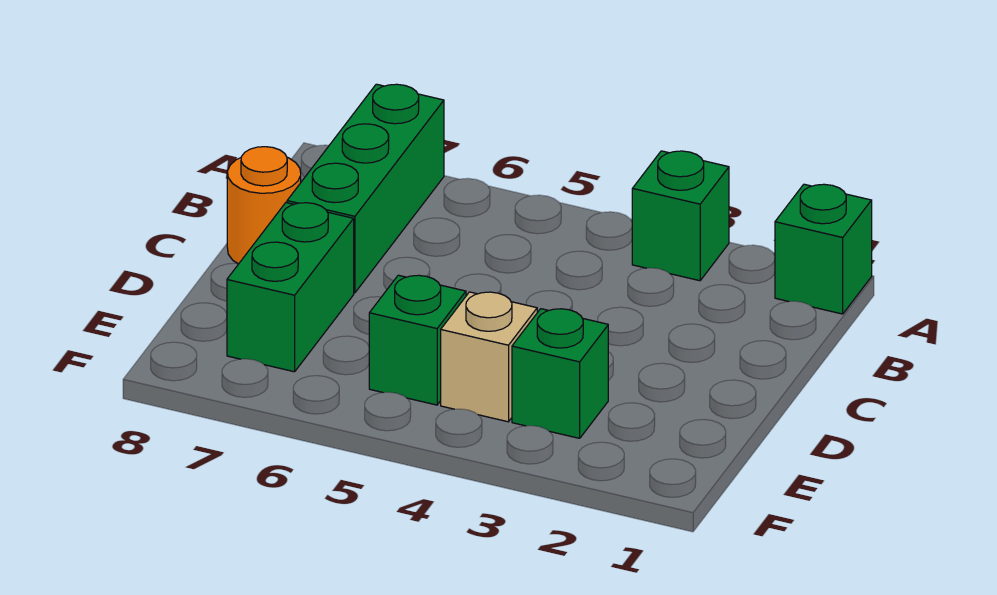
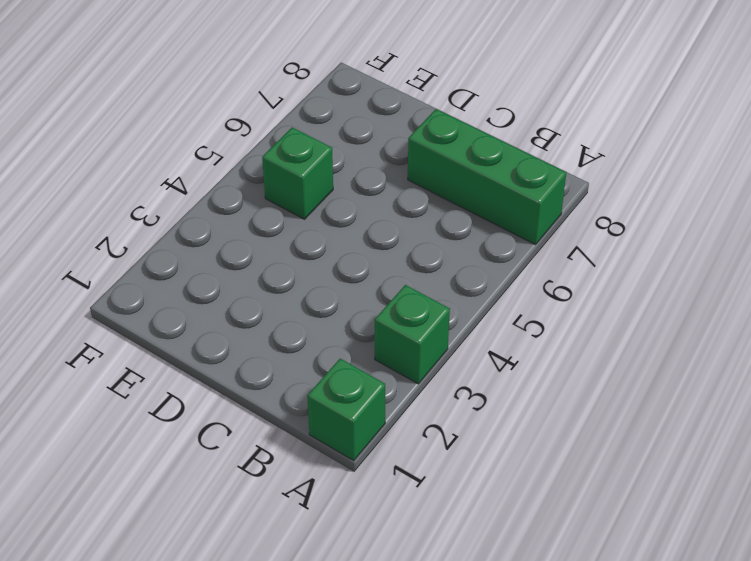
none -> orange round brick C8 level 1
none -> green brick D7:E7 level 1

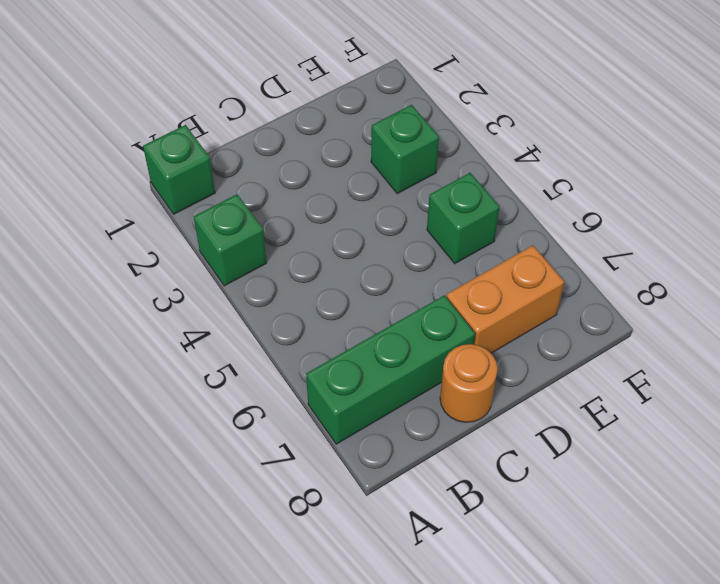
orange brick D7:E7 level 1 -> green brick D7:E7 level 1
none -> tan brick E4 level 1

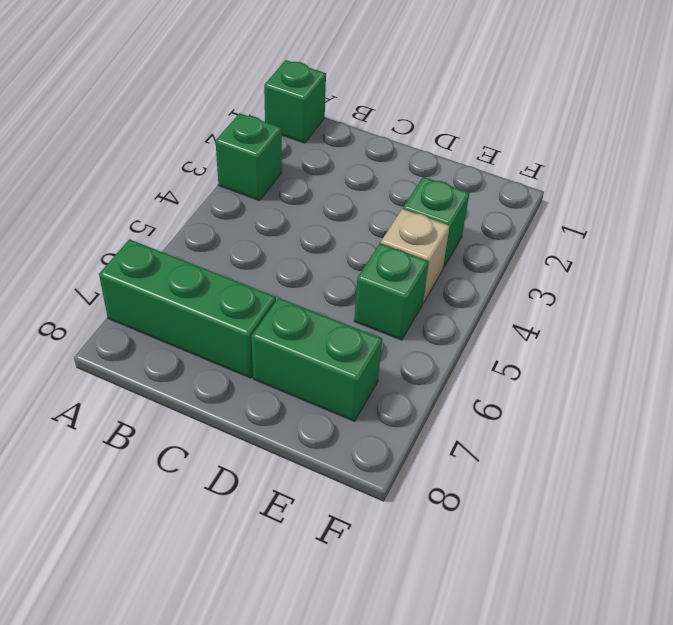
none -> orange round brick C8 level 1

